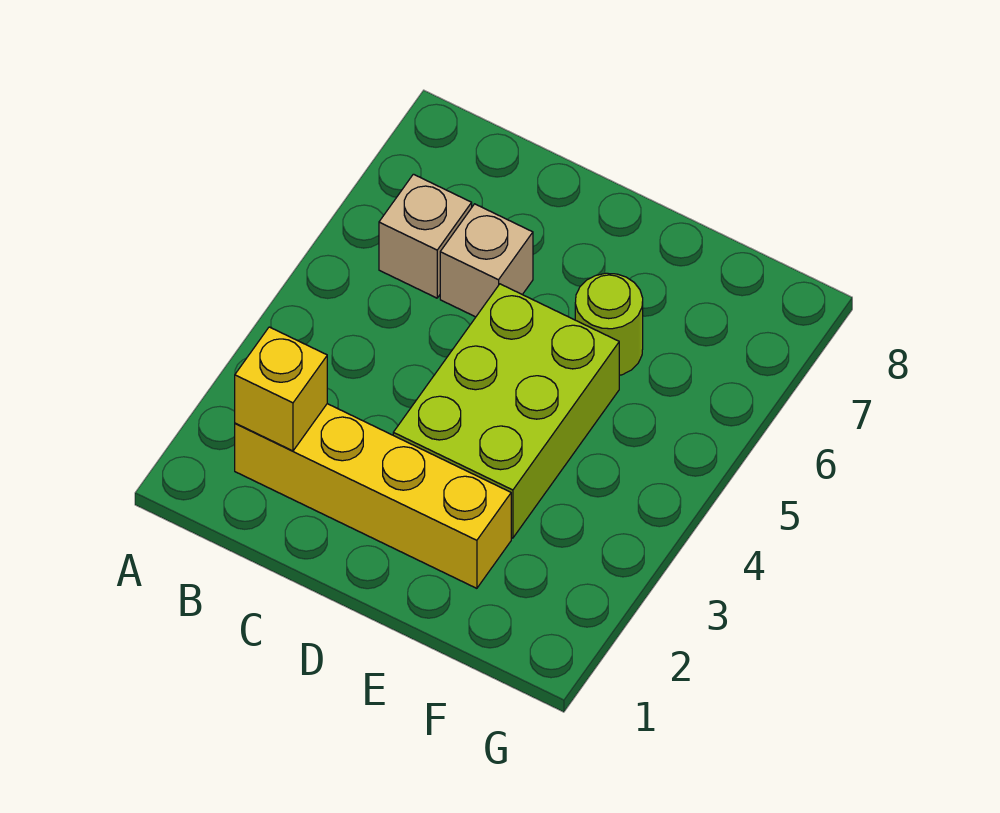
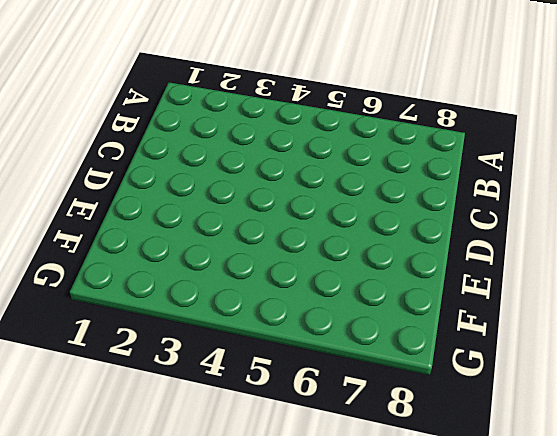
none -> yellow brick B2:E2 level 1
none -> tan brick B6 level 1

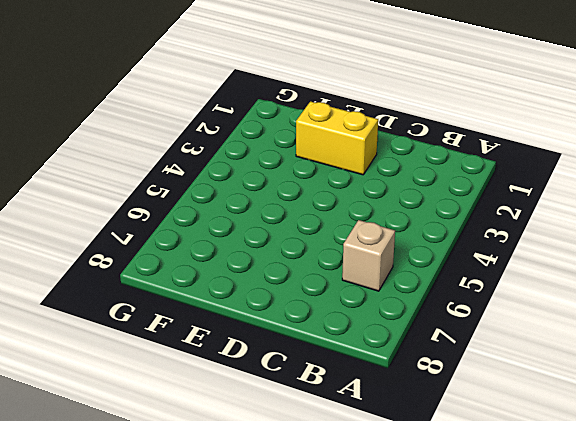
yellow brick D2:E2 level 1 -> yellow brick B2:E2 level 1
none -> tan brick C6 level 1
none -> lime brick D3:E5 level 1

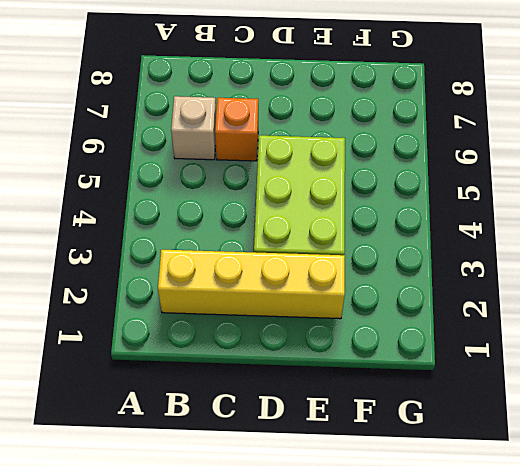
orange brick C6 level 1 -> tan brick C6 level 1
none -> lime round brick E6 level 1
none -> yellow brick B2 level 2

